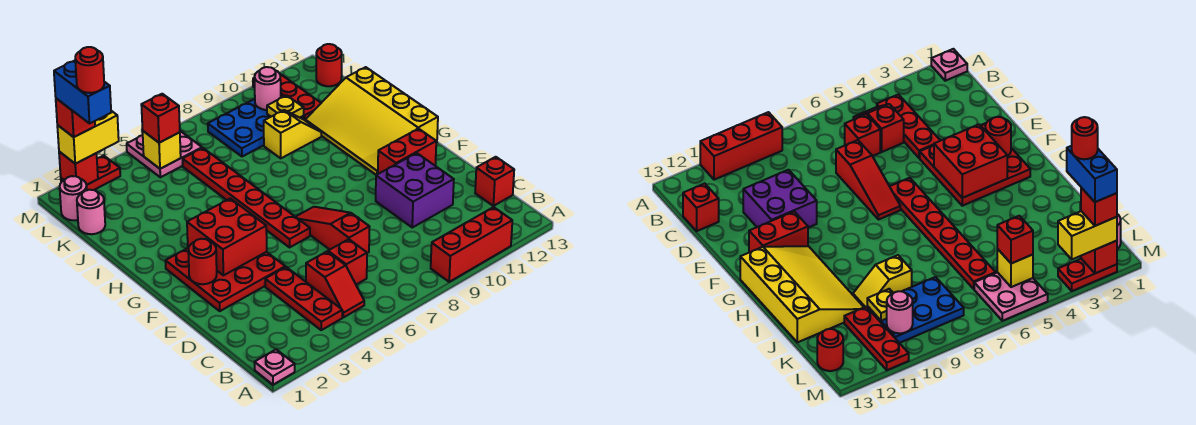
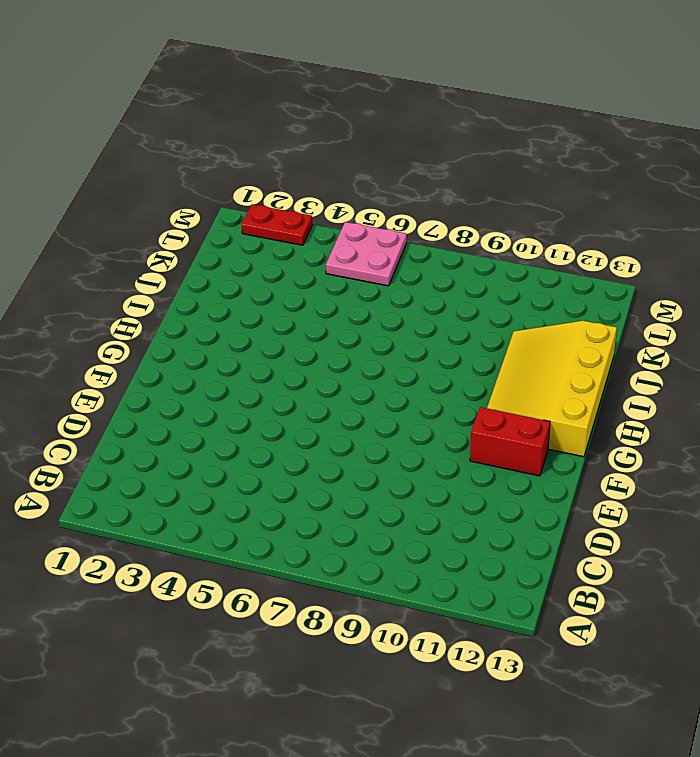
none -> pink plate A1 level 1
none -> red brick A9:A11 level 1
none -> red plate B4:D4 level 1
none -> red slope B5:C5 level 1 top C

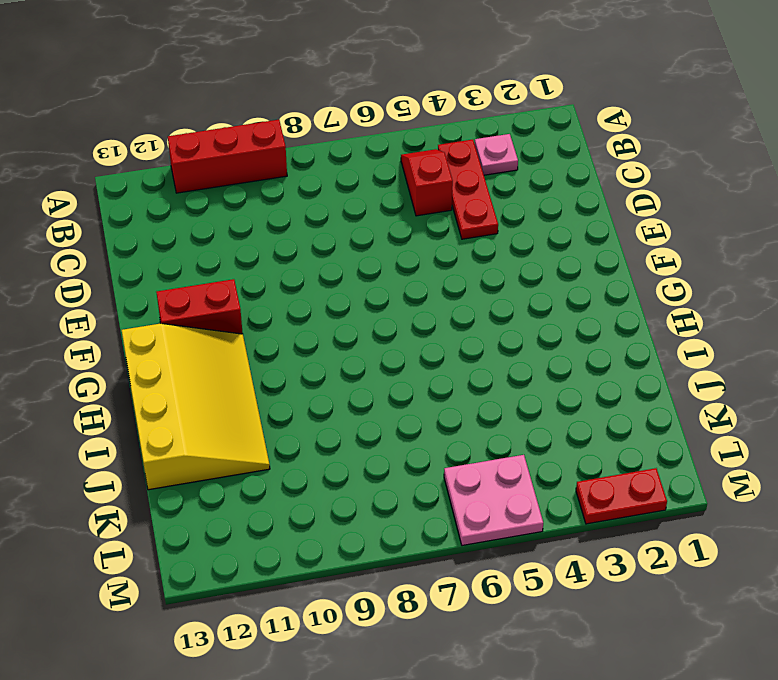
pink plate B3 level 1 -> pink plate A1 level 1
none -> red brick C6 level 1
none -> red brick C13 level 1
none -> red slope D7:F7 level 1 top D
none -> purple brick D10:E11 level 1

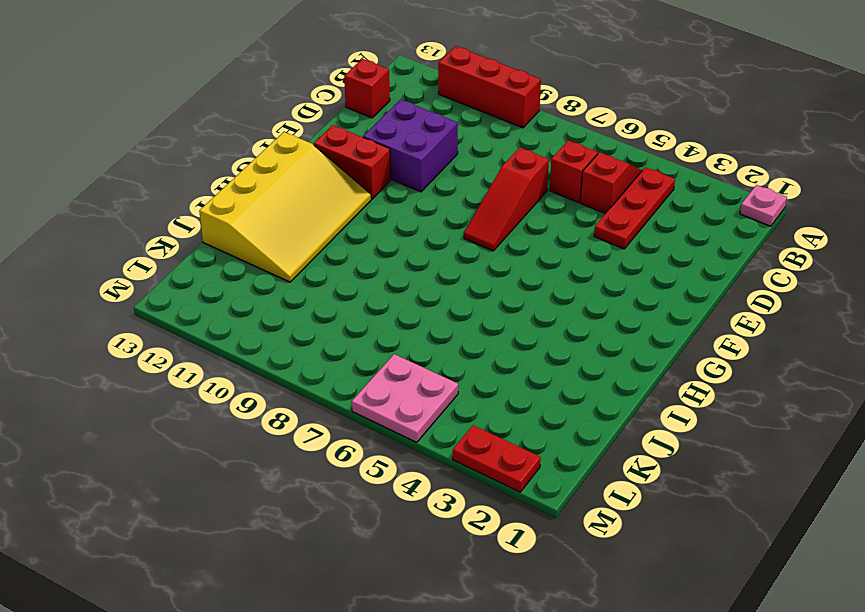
none -> red plate E2:G4 level 1
none -> red plate F6:K6 level 1
none -> yellow slope J9:J10 level 1 top 9
none -> pink round brick K1 level 1

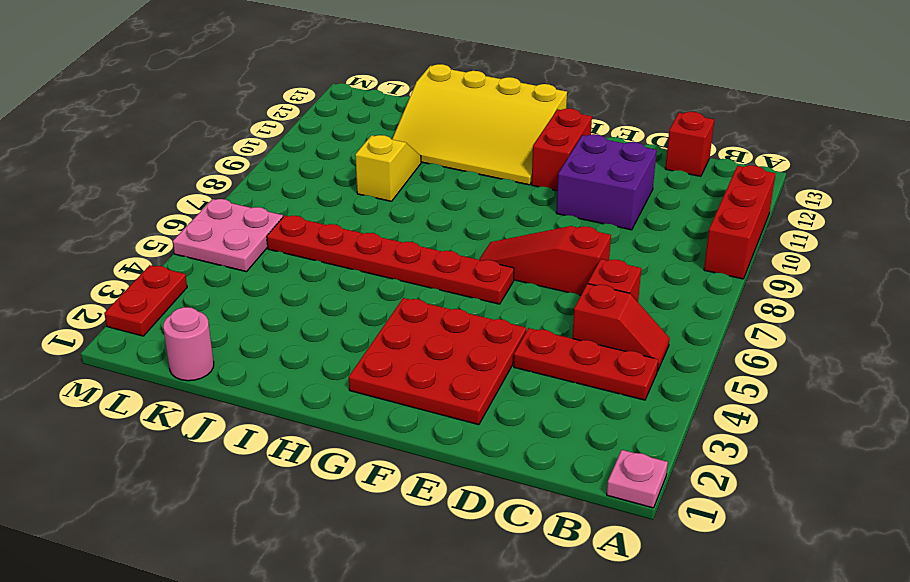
none -> blue plate K8:L10 level 1
none -> red plate K11:M11 level 1
none -> pink round brick L1 level 1
none -> red round brick L13 level 1

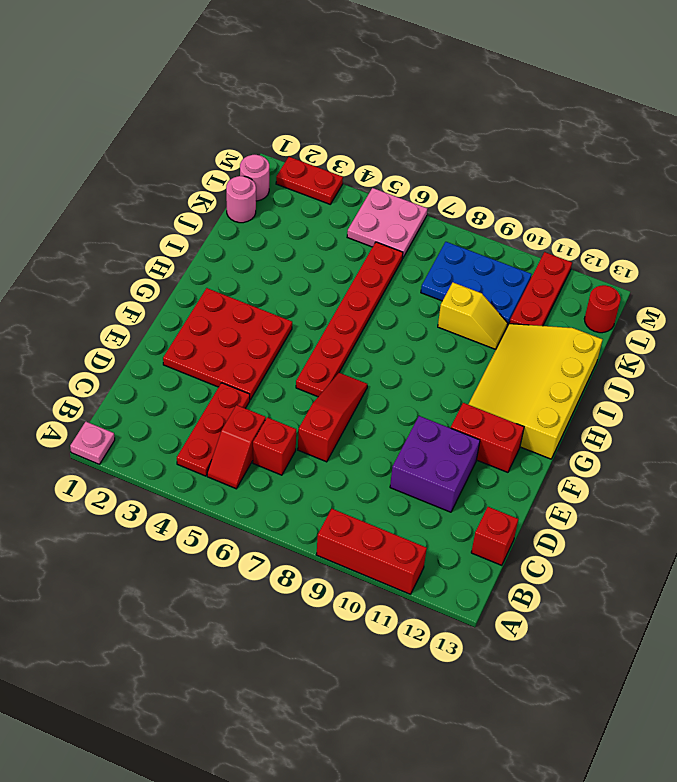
none -> red round brick F2 level 2
none -> red brick F3:G4 level 2
none -> yellow plate K10 level 2
none -> yellow brick L5 level 2

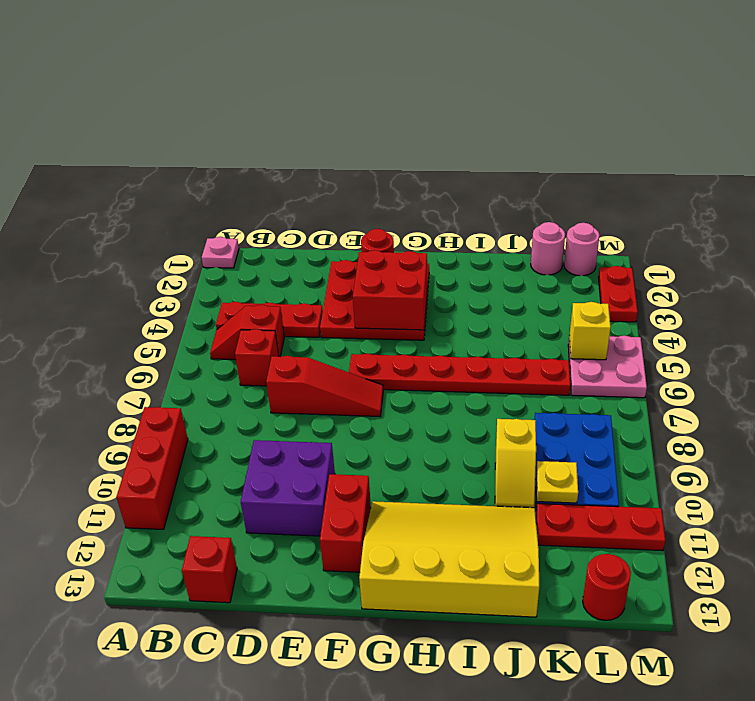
none -> pink round brick L10 level 2
none -> red brick M2 level 2
none -> red brick L5 level 3
none -> yellow brick M2:M3 level 3

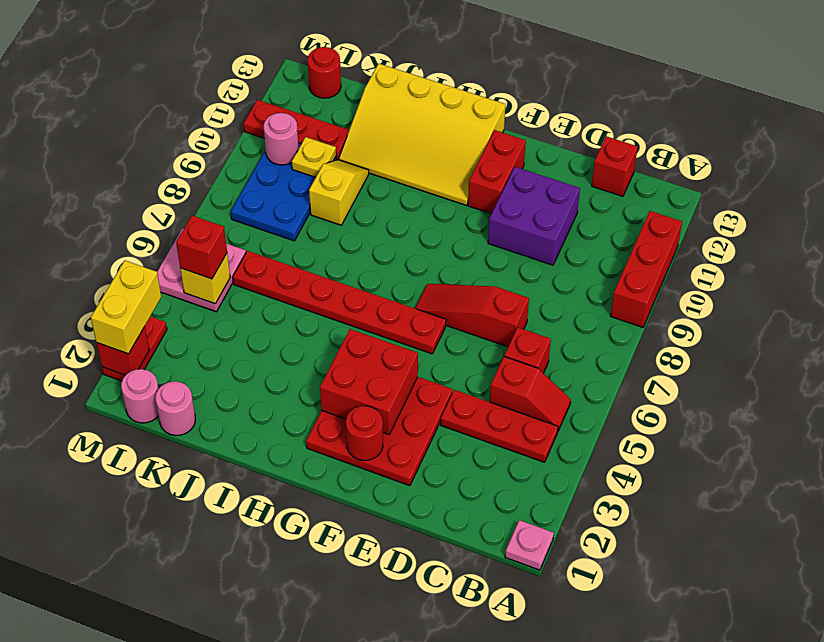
none -> red brick M2 level 4
none -> blue brick L2:M2 level 5
none -> red round brick L2 level 6

